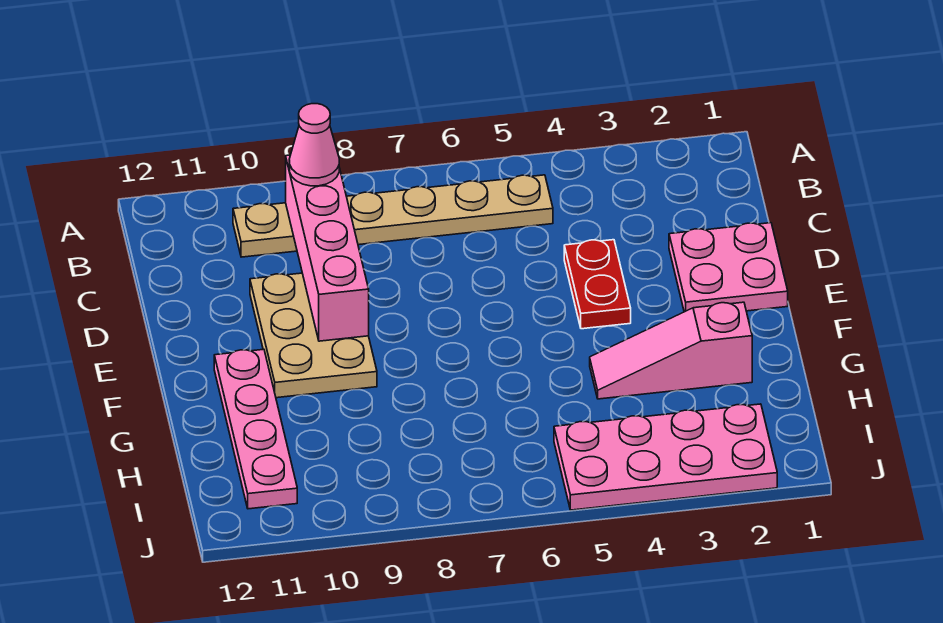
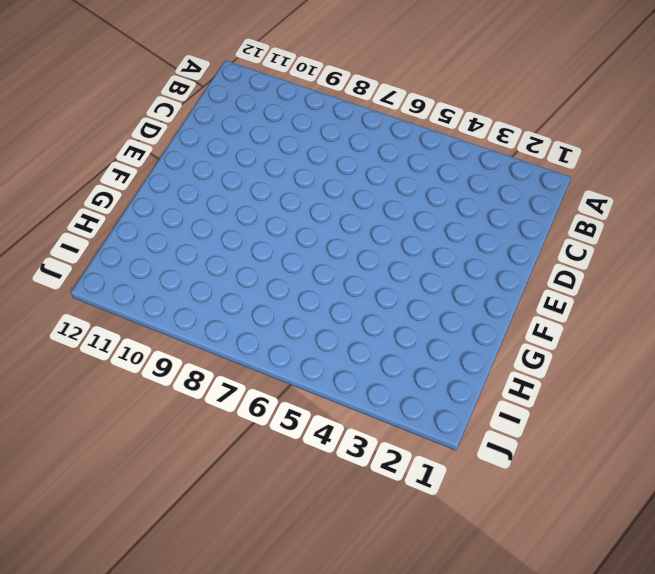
none -> tan plate B5:B10 level 1
none -> pink plate D1:E2 level 1

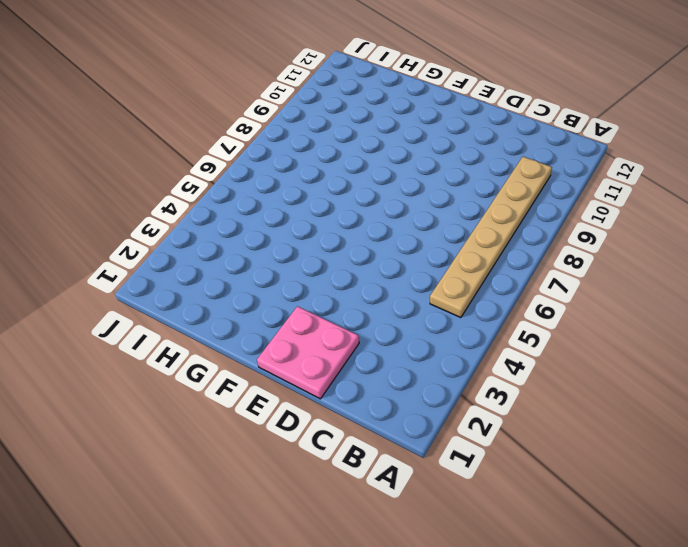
none -> red plate D4:E4 level 1
none -> tan plate D9:F10 level 1

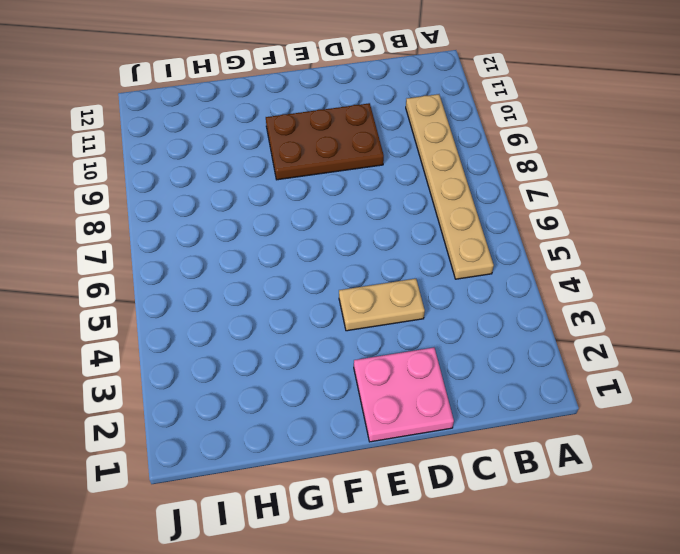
tan plate D4:E4 level 1 -> red plate D4:E4 level 1
brown plate D9:F10 level 1 -> tan plate D9:F10 level 1
none -> pink plate F11:I11 level 1
none -> pink slope G2:G4 level 1 top 2

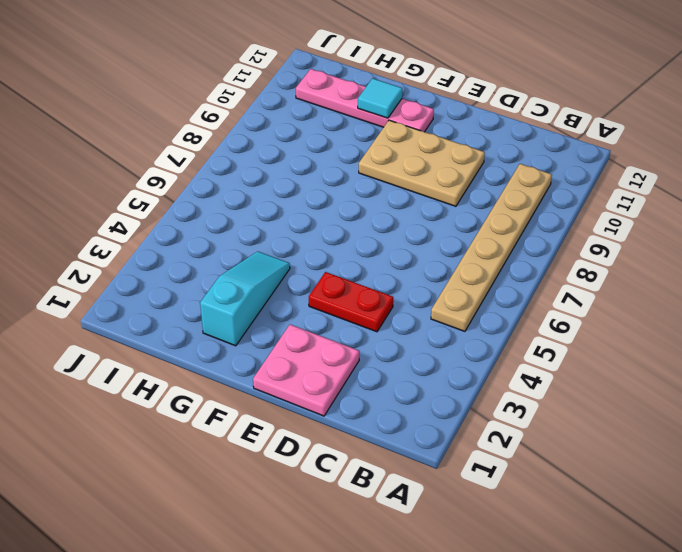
cyan slope G2:G4 level 1 top 2 -> pink slope G2:G4 level 1 top 2
cyan tile G11 level 2 -> none
none -> pink plate I2:J5 level 1
none -> pink brick B9:E9 level 2

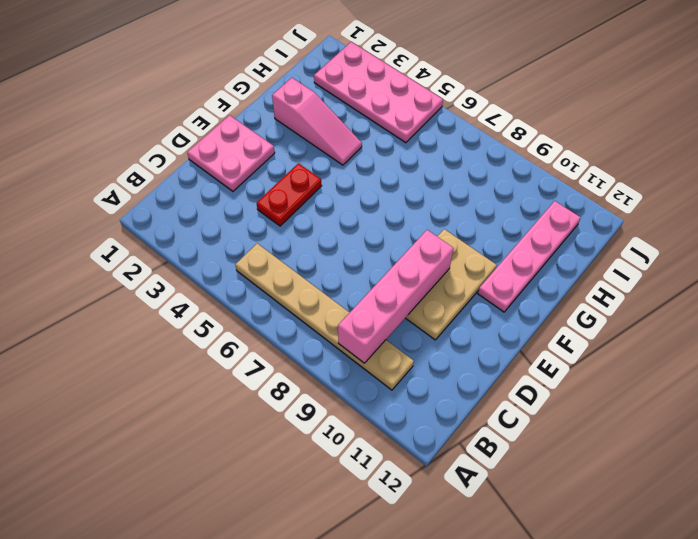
none -> pink cone B9 level 3

